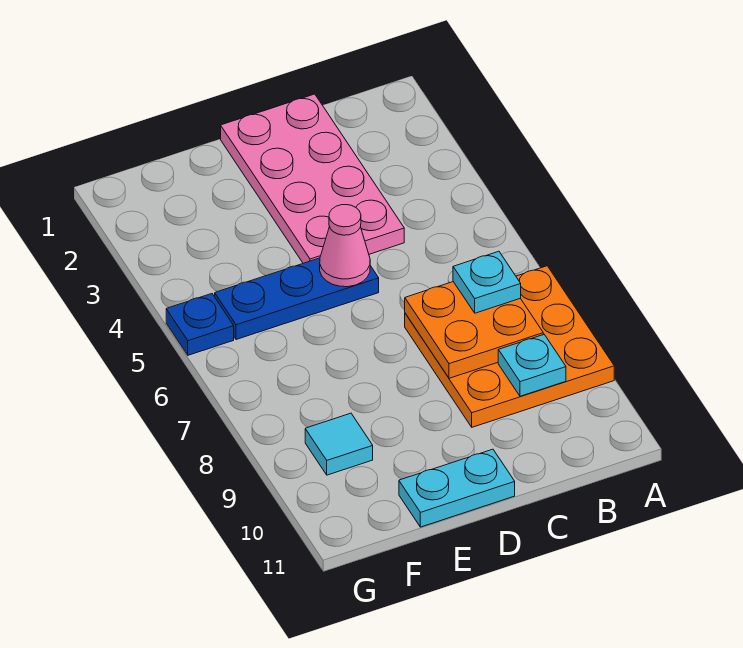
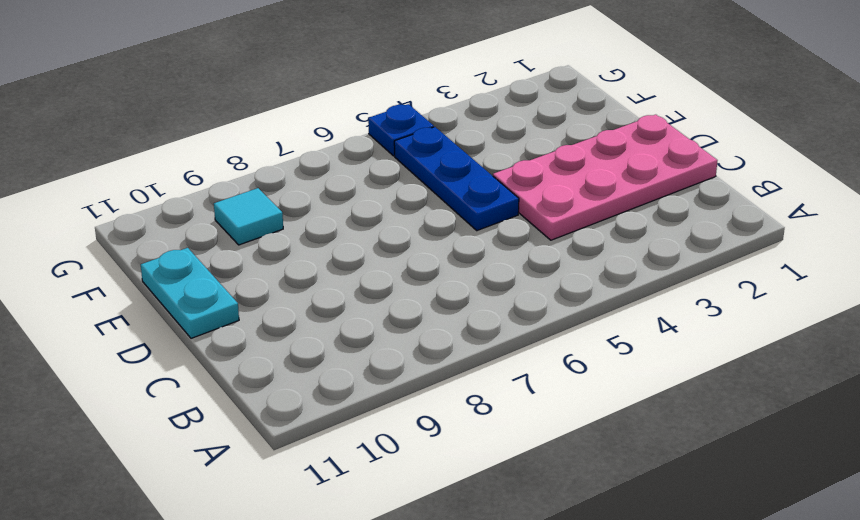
none -> orange plate A7:C9 level 1
none -> orange plate B7:C8 level 2

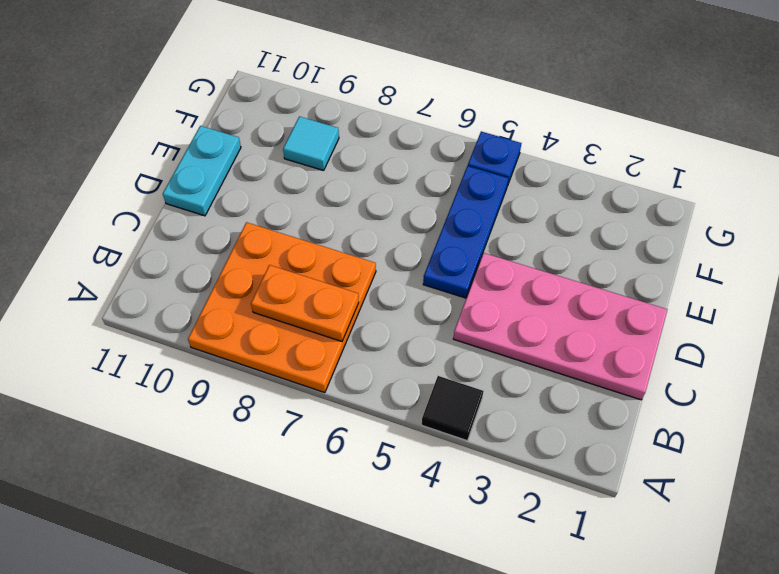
black tile A4 level 1 -> none
orange plate B7:B8 level 2 -> orange plate B7:C8 level 2
none -> cyan plate B9 level 2
none -> pink cone D5 level 2

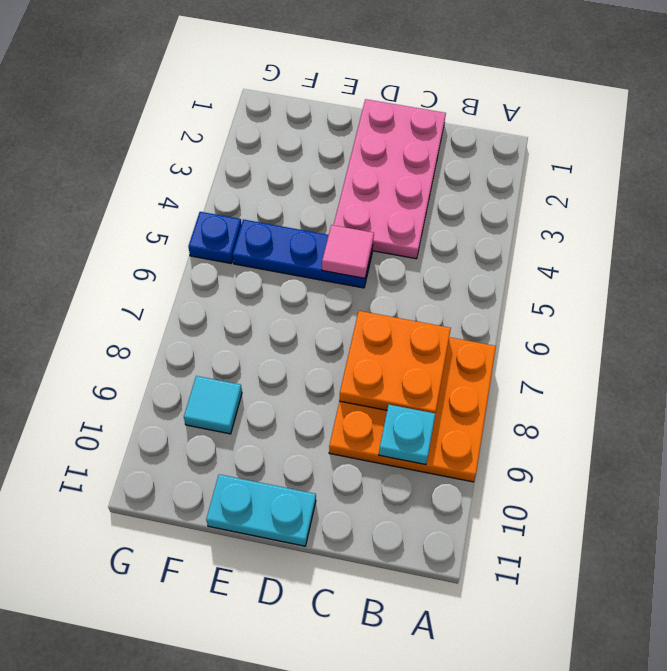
pink tile D5 level 2 -> pink cone D5 level 2
none -> cyan plate B7 level 3

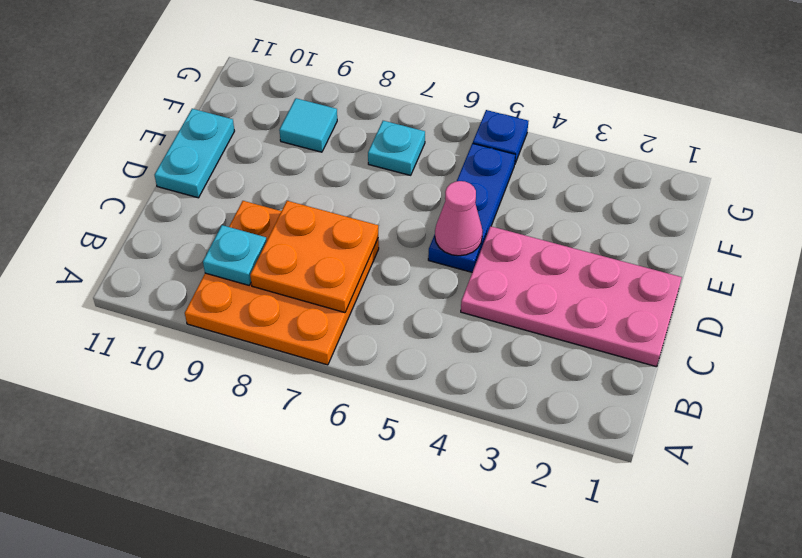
cyan plate F7 level 1 -> cyan plate B7 level 3

